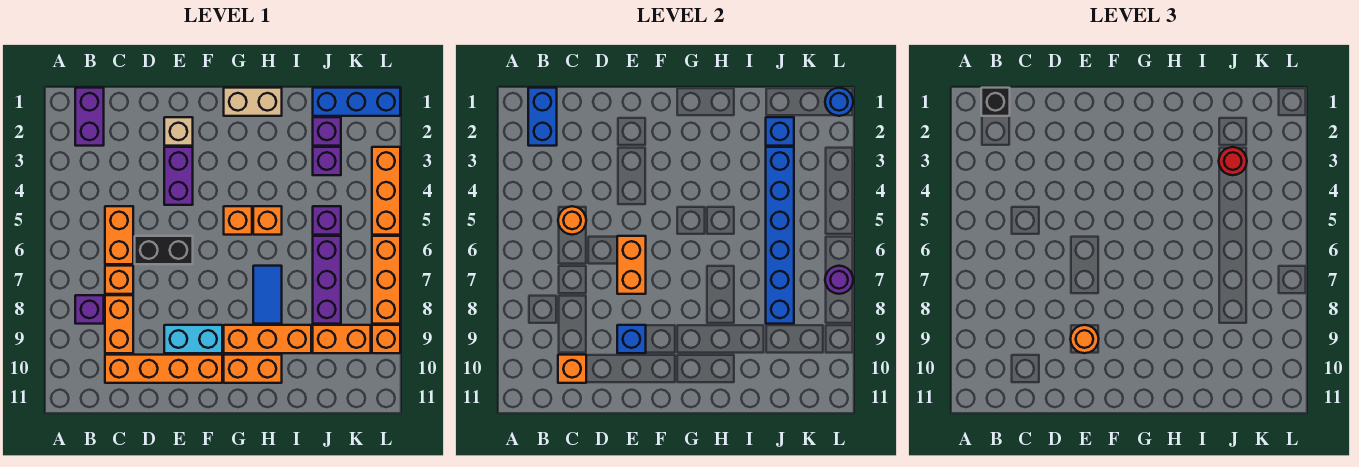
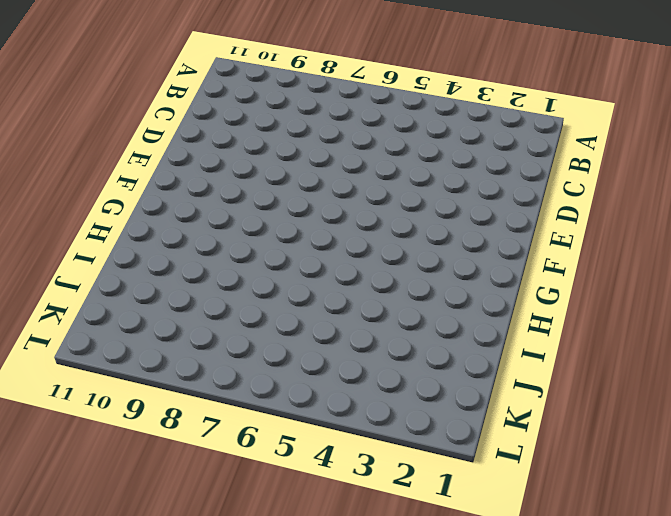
none -> purple brick B1:B2 level 1
none -> purple brick B8 level 1
none -> orange brick C5:C6 level 1
none -> orange brick C7 level 1

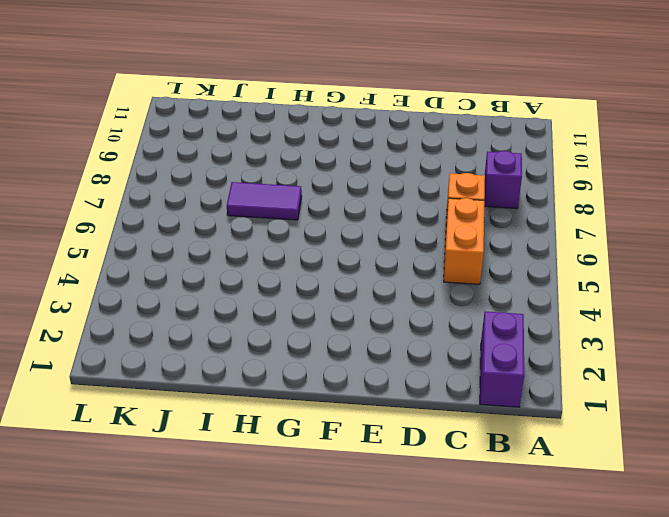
purple tile H7:I7 level 1 -> blue tile H7:H8 level 1
none -> orange brick C8:C9 level 1
none -> orange brick C10:F10 level 1
none -> black brick D6:E6 level 1
none -> tan brick E2 level 1

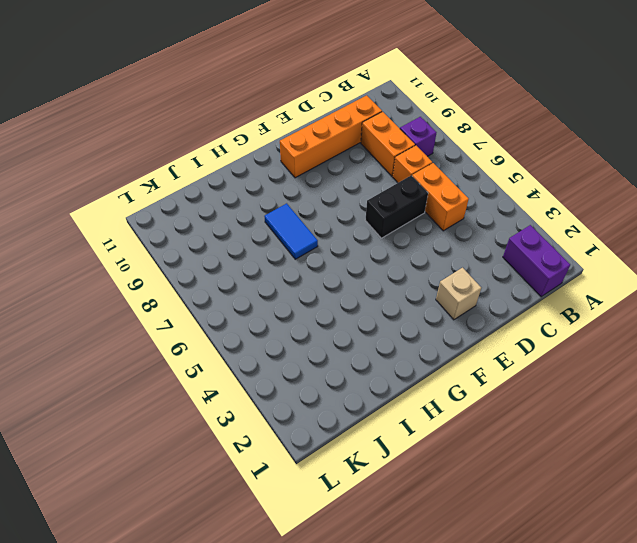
none -> purple brick E3:E4 level 1
none -> cyan brick E9:F9 level 1
none -> tan brick G1:H1 level 1
none -> orange brick G5 level 1

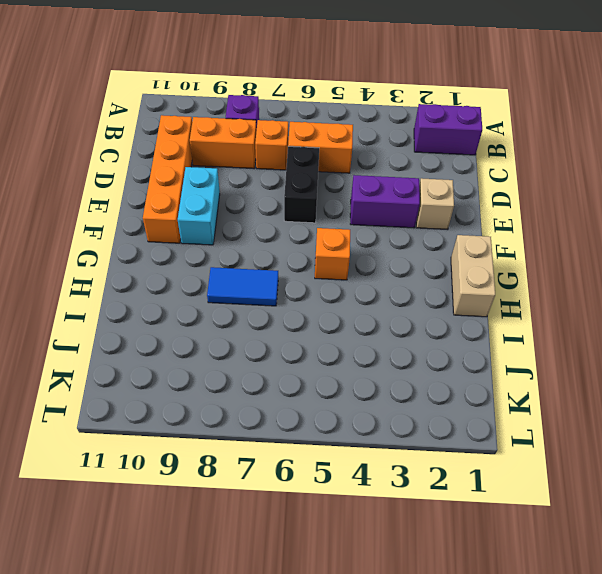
none -> orange brick G9:I9 level 1
none -> orange brick G10:H10 level 1
none -> orange brick H5 level 1
none -> blue brick J1:L1 level 1

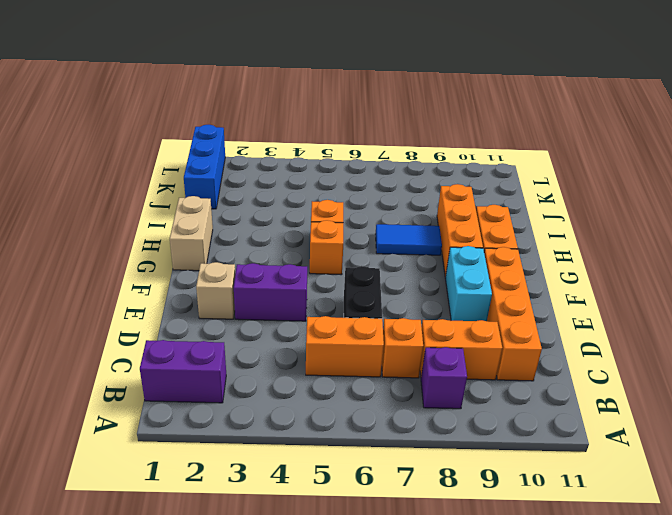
none -> purple brick J2 level 1
none -> purple brick J3 level 1
none -> purple brick J5 level 1
none -> purple brick J6:J8 level 1

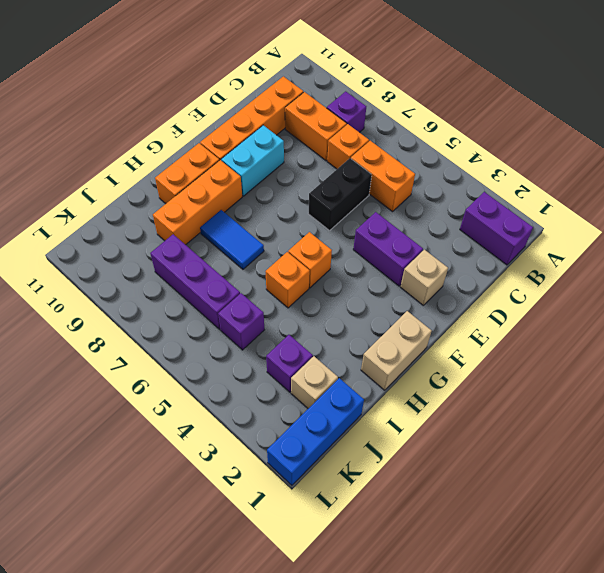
tan brick J2 level 1 -> purple brick J2 level 1
none -> orange brick J9:K9 level 1
none -> orange brick L3:L5 level 1
none -> orange brick L6:L8 level 1
none -> orange brick L9 level 1

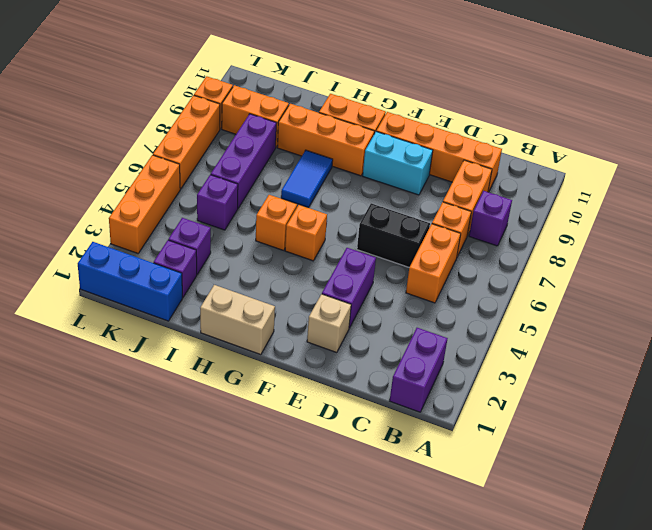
none -> blue brick B1:B2 level 2
none -> orange round brick C5 level 2
none -> orange brick C10 level 2
none -> orange brick E6:E7 level 2

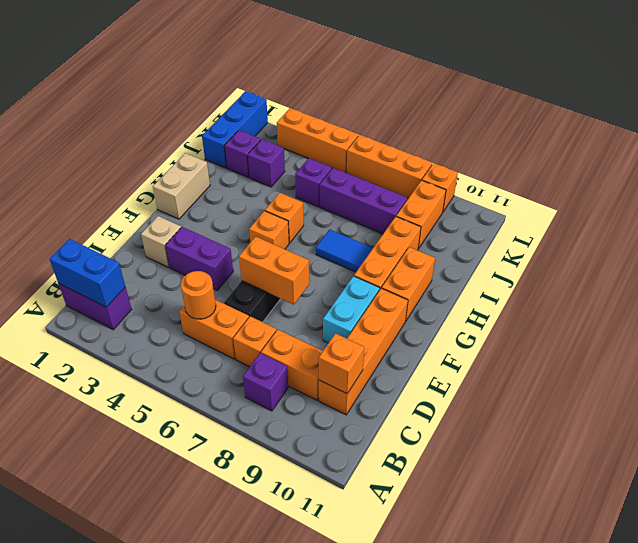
none -> blue brick E9 level 2
none -> blue brick J2 level 2
none -> blue brick J3:J8 level 2
none -> blue round brick L1 level 2

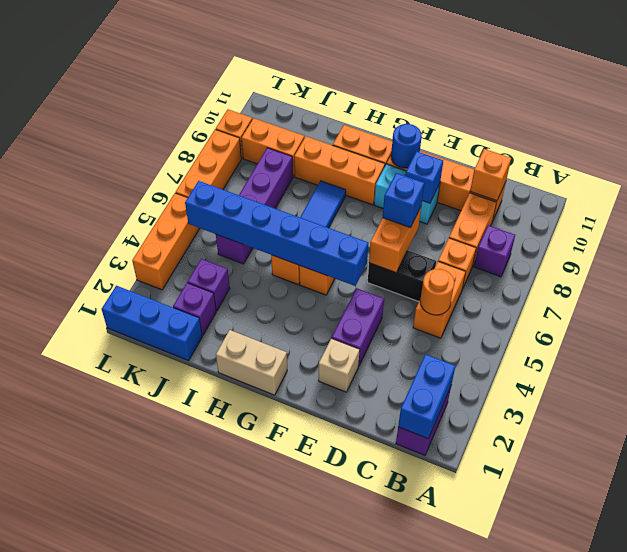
blue brick E7 level 3 -> blue brick J2 level 2
blue brick F5:K5 level 2 -> blue brick J3:J8 level 2
blue round brick F10 level 2 -> blue round brick L1 level 2
none -> purple round brick L7 level 2
none -> black brick B1 level 3
none -> orange round brick E9 level 3
none -> red round brick J3 level 3

